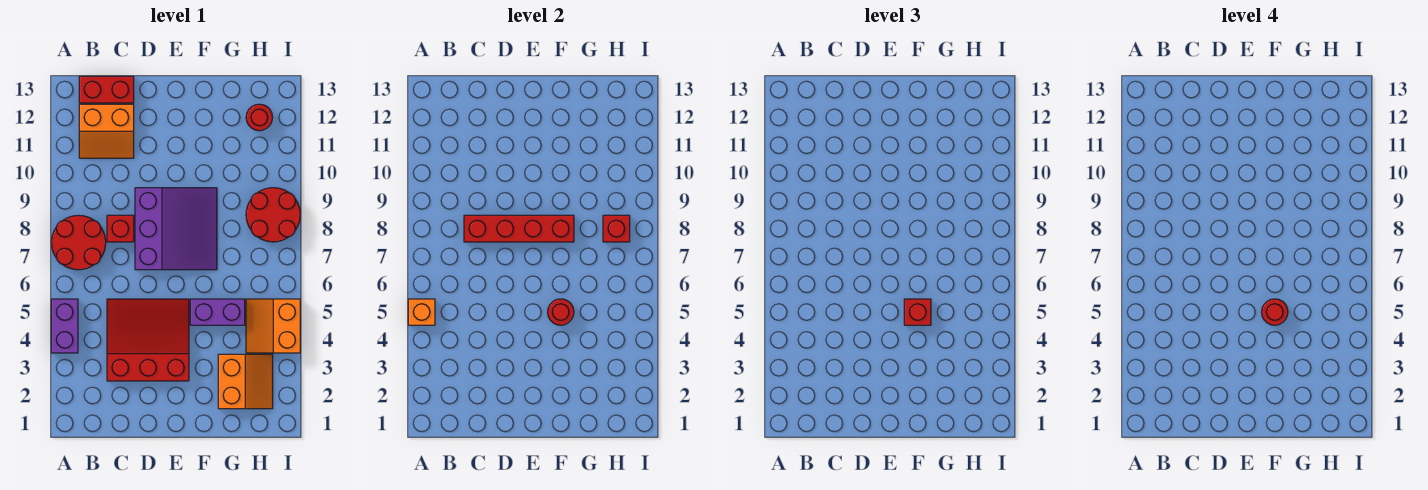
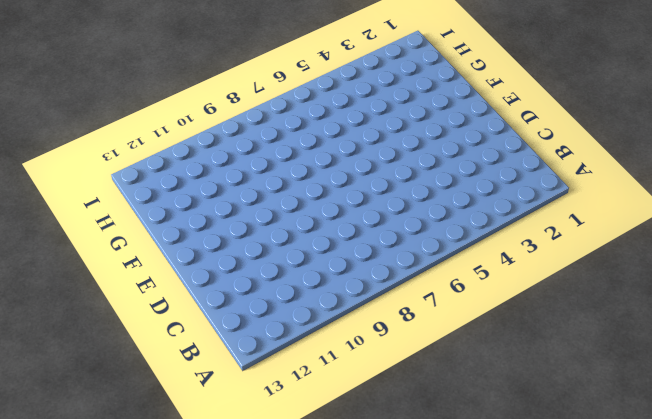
none -> purple brick A4:A5 level 1
none -> red round brick A7:B8 level 1
none -> orange slope B11:C12 level 1 top 12

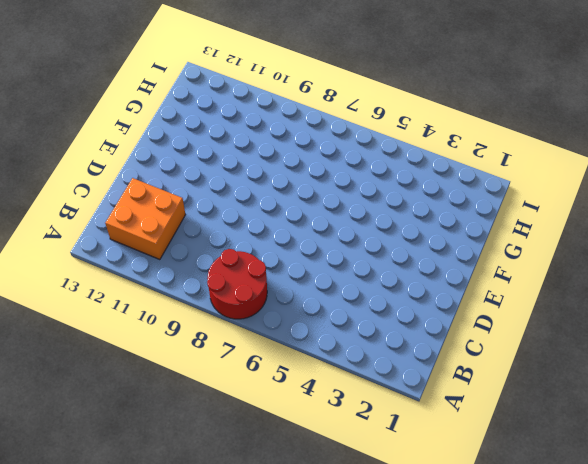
orange brick B11:C12 level 1 -> orange slope B11:C12 level 1 top 12
none -> purple brick A4:A5 level 1
none -> red brick B13:C13 level 1
none -> red slope C3:E5 level 1 top 3

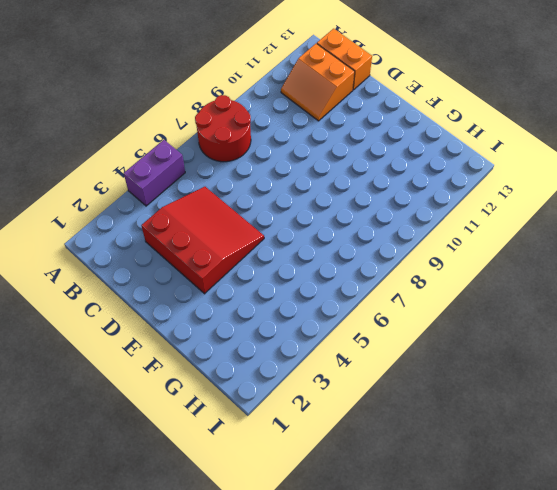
orange brick B13:C13 level 1 -> red brick B13:C13 level 1
none -> red brick C8 level 1
none -> purple slope D7:F9 level 1 top D
none -> purple brick F5:G5 level 1

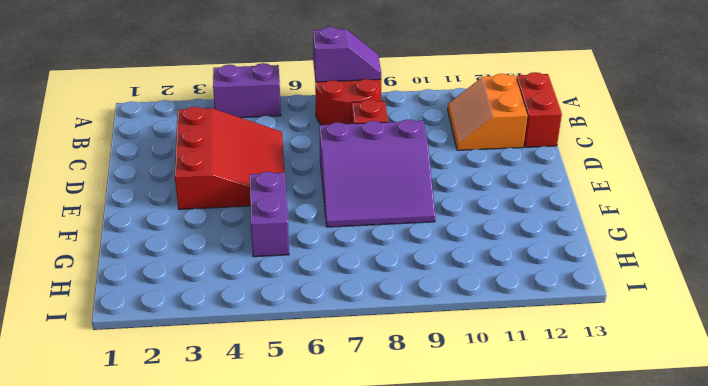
purple slope A7:A8 level 2 top 7 -> none
none -> orange slope G2:H3 level 1 top G
none -> orange slope H4:I5 level 1 top I
none -> red round brick H8:I9 level 1

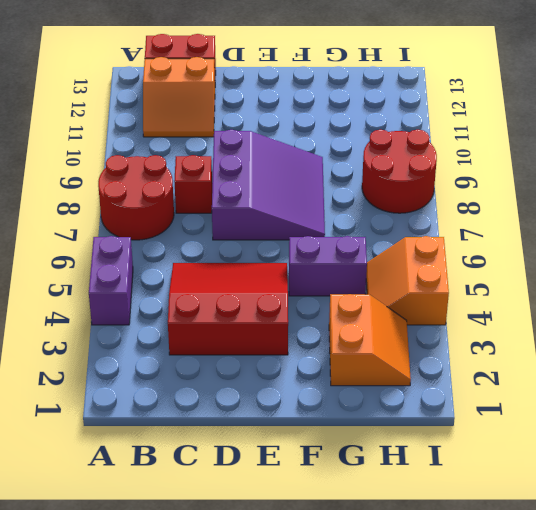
none -> red round brick H12 level 1
none -> orange brick A5 level 2
none -> red brick C8:F8 level 2

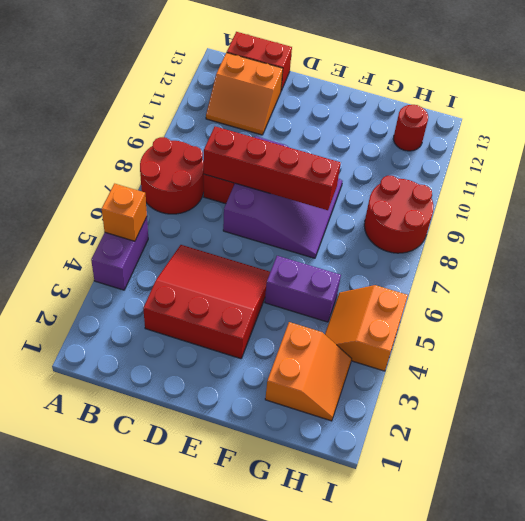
none -> red round brick F5 level 2
none -> red brick H8 level 2
none -> red brick F5 level 3

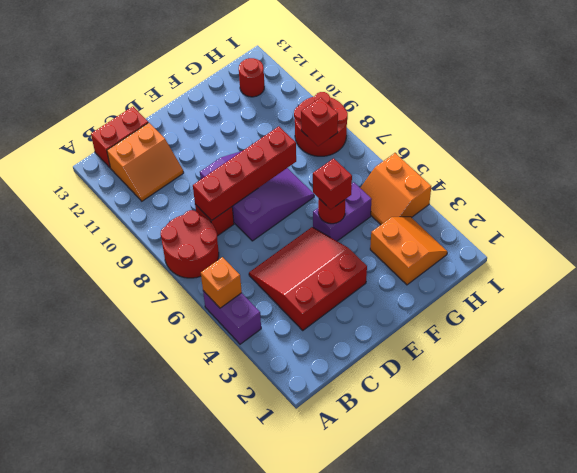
none -> red round brick F5 level 4

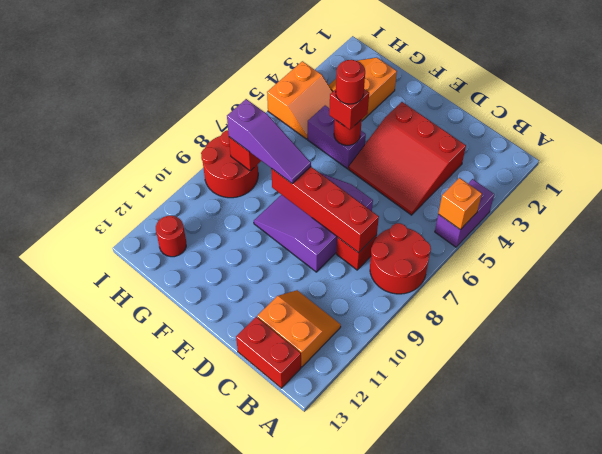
purple slope F8:H8 level 3 top H -> none

